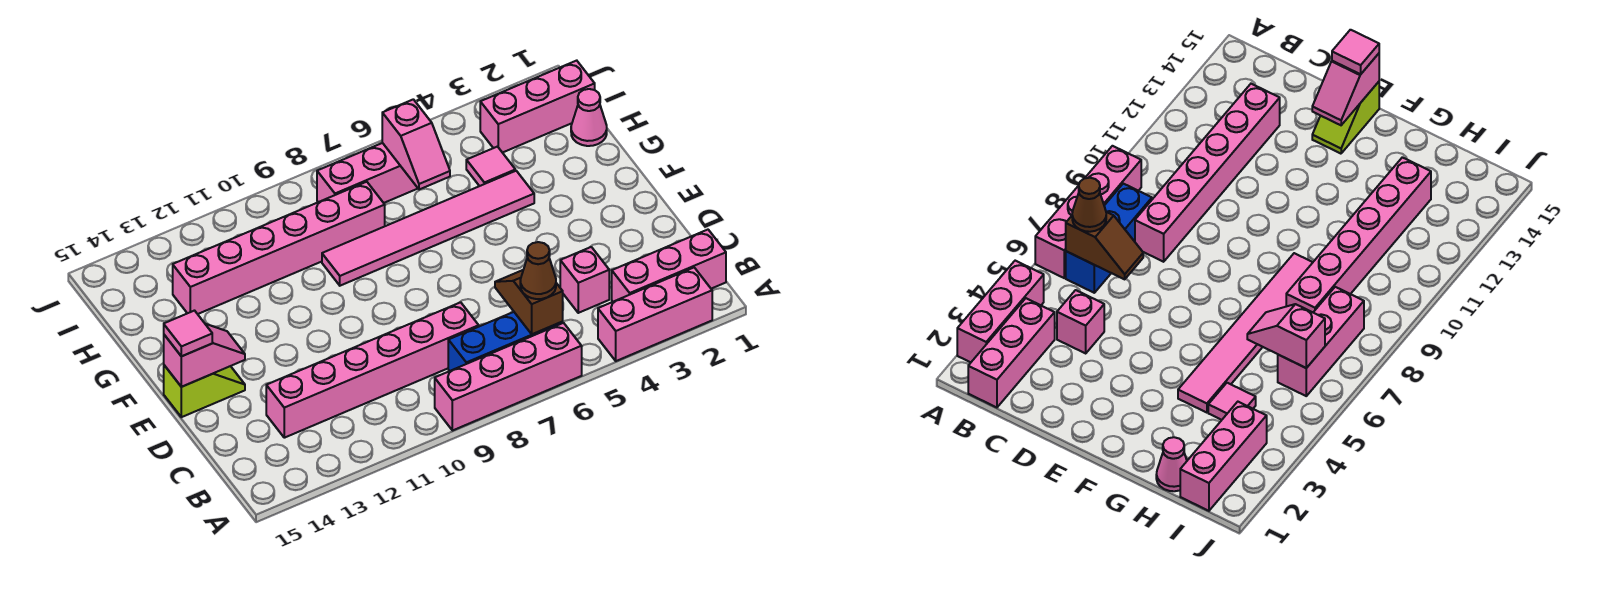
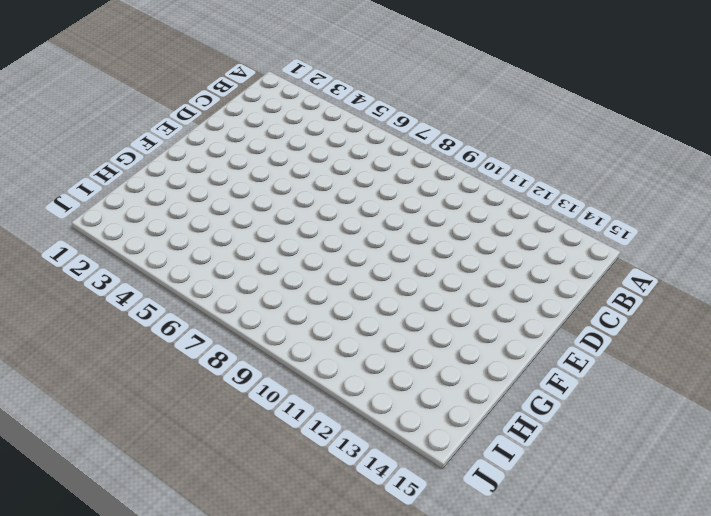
none -> pink brick A2:A4 level 1
none -> pink brick A6:A9 level 1
none -> pink brick B1:B3 level 1

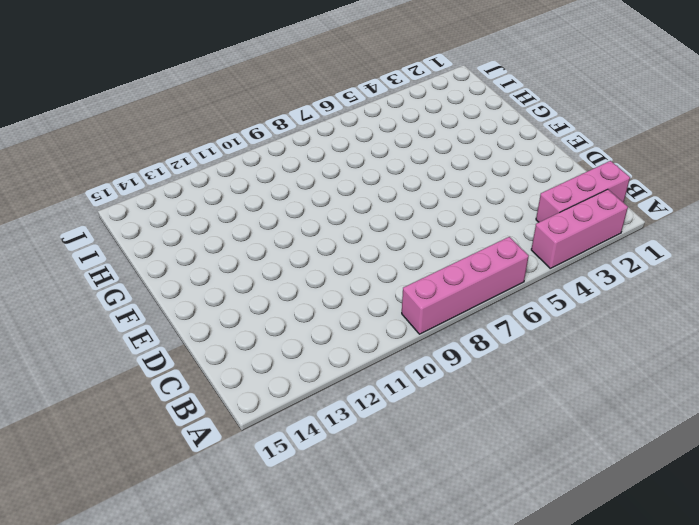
none -> blue brick B6:B8 level 1
none -> pink brick C4 level 1
none -> pink brick C8:C13 level 1

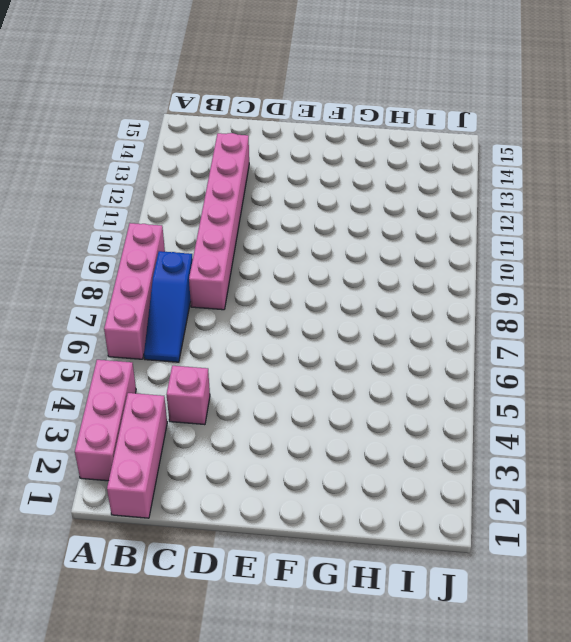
blue slope B6:B8 level 1 top 8 -> blue brick B6:B8 level 1
none -> lime slope E14:E15 level 1 top 15
none -> pink tile G4:G9 level 1
none -> pink cone H1 level 1

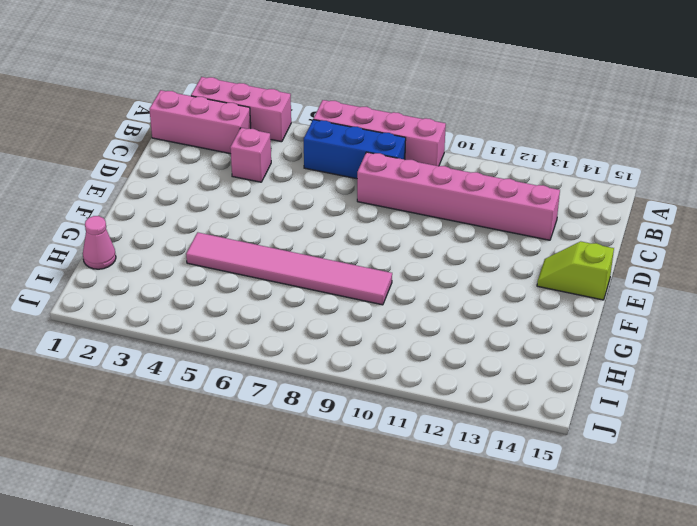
none -> pink tile H4 level 1
none -> pink brick H8:H13 level 1
none -> pink brick I1:I3 level 1

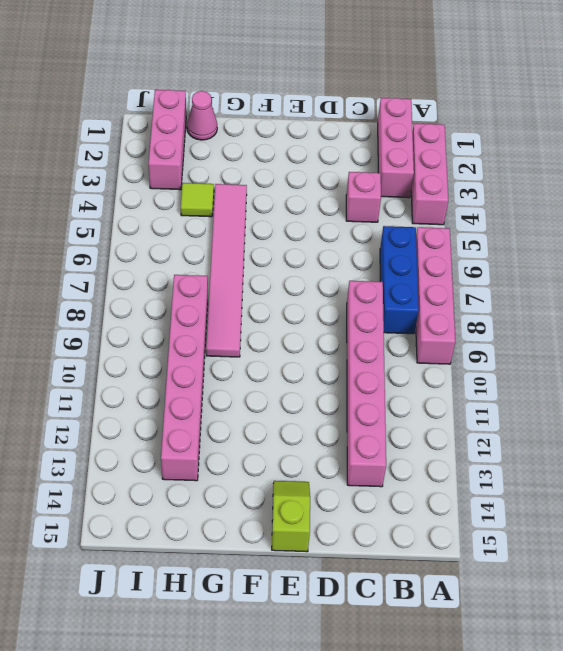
lime tile H4 level 1 -> pink tile H4 level 1
none -> pink brick I6:I8 level 1
none -> brown slope B6:C6 level 2 top B
none -> pink slope E14:E15 level 2 top 15

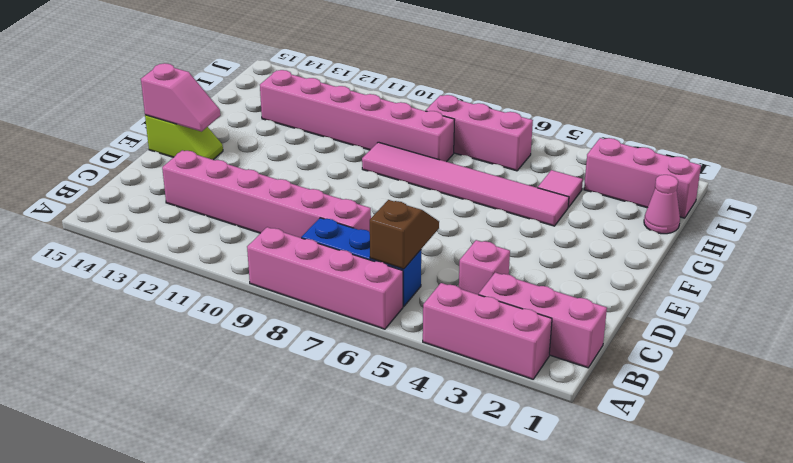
none -> pink slope H6:I6 level 2 top I
none -> brown cone B6 level 3
none -> pink tile E15 level 3

